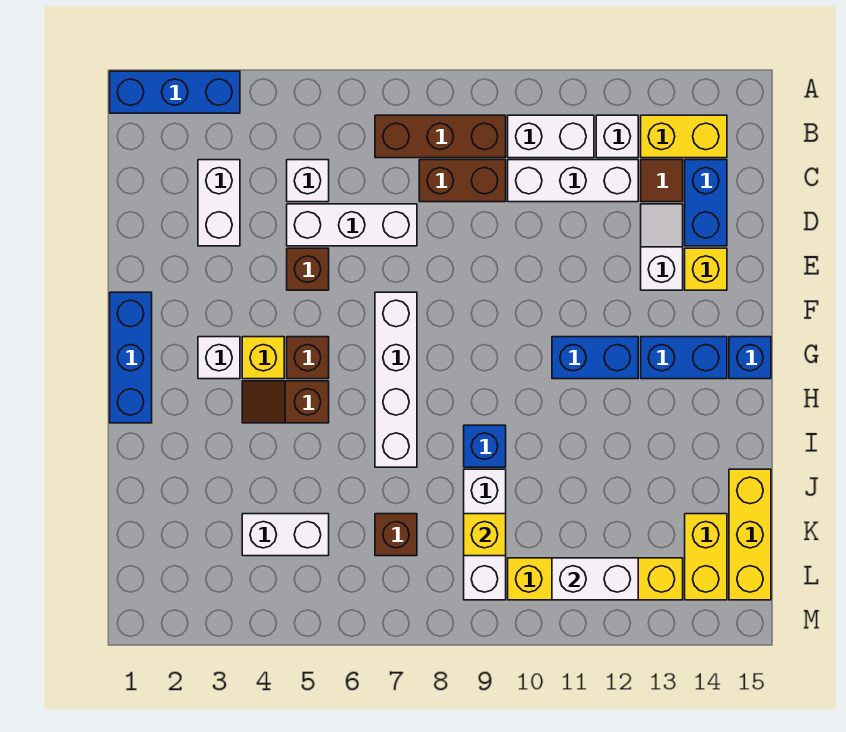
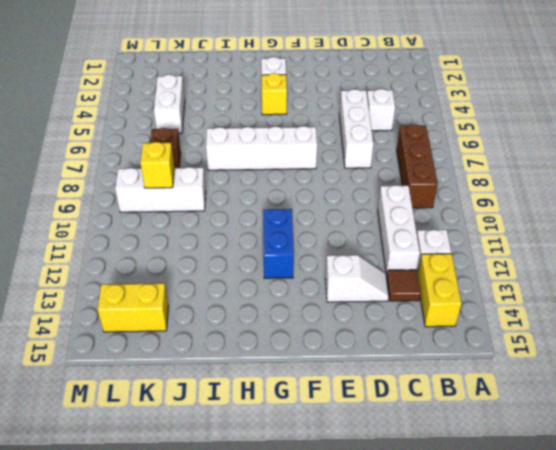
none -> blue brick A1:A3 level 1
none -> white brick B10:B11 level 1
none -> white brick C3:D3 level 1
none -> brown brick C8:C9 level 1

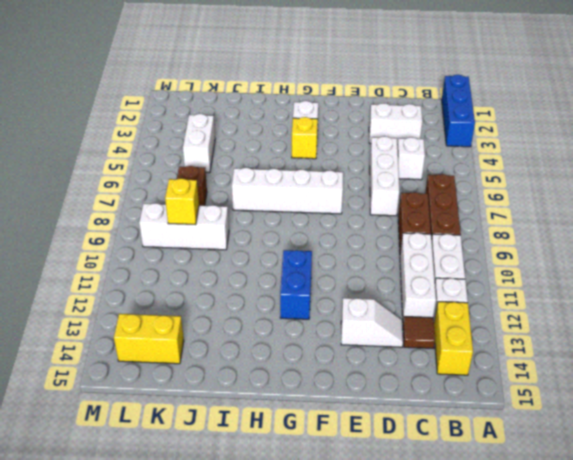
none -> blue brick C14:D14 level 1
none -> brown brick E5 level 1
none -> yellow brick E14 level 1
none -> blue brick F1:H1 level 1

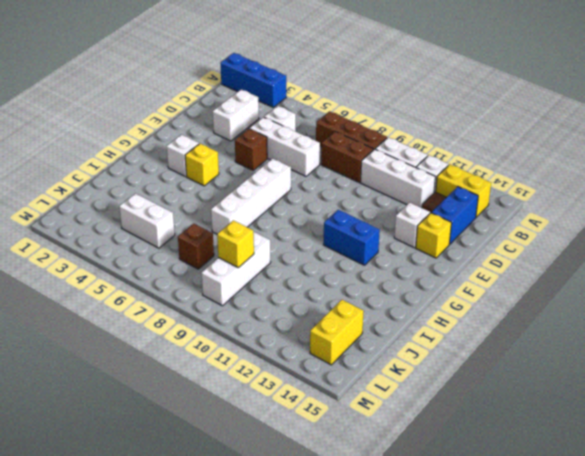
none -> blue brick F1:H1 level 1
none -> brown brick G5 level 1
none -> blue brick G13:G14 level 1
none -> blue brick G15 level 1

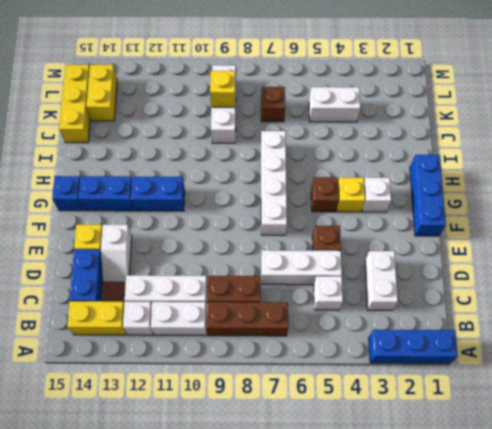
none -> brown slope H4:H5 level 1 top 5
none -> blue brick I9 level 1
none -> yellow brick L10:L13 level 1
none -> white brick L11:L12 level 2

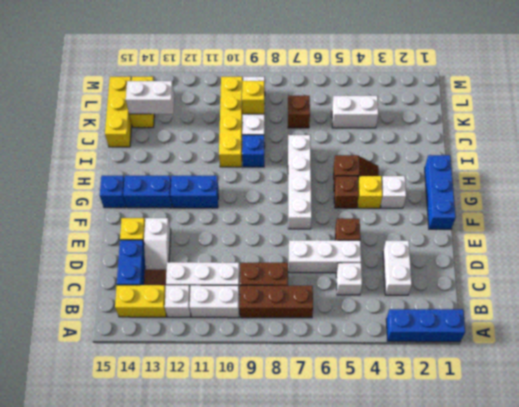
yellow brick I10:L10 level 1 -> yellow brick L10:L13 level 1
white brick K13:K14 level 2 -> white brick L11:L12 level 2

